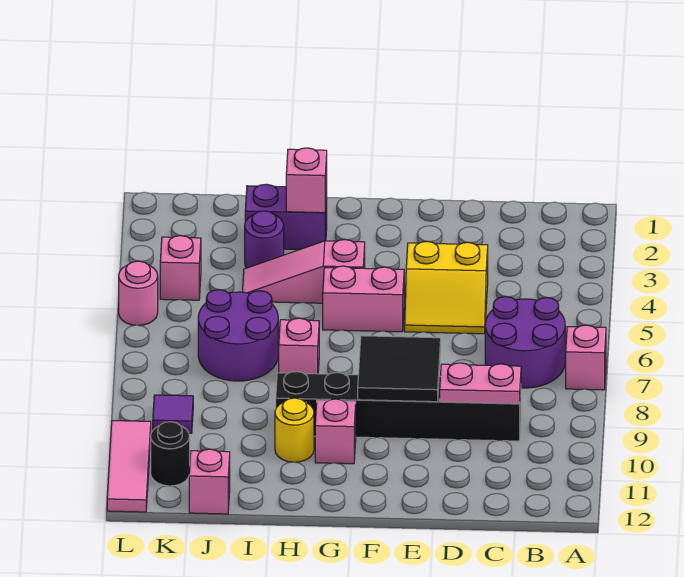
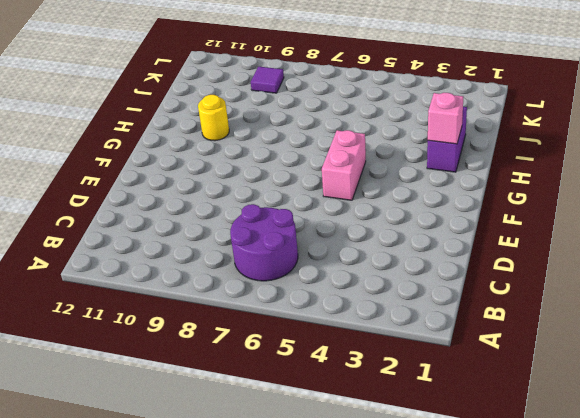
none -> pink brick A7 level 1
none -> black brick C9:H9 level 1
none -> yellow slope D4:E5 level 1 top 4

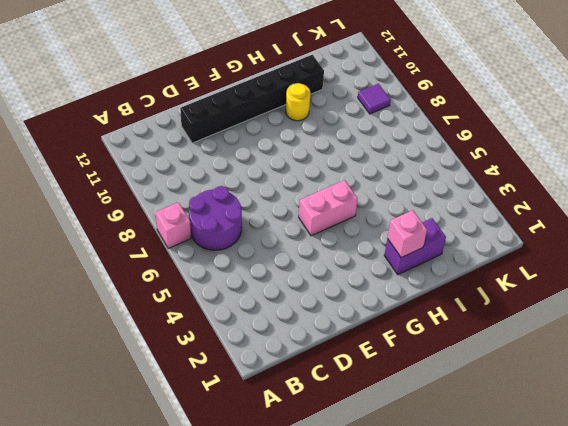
black brick D11:I11 level 1 -> black brick C9:H9 level 1
none -> yellow slope D4:E5 level 1 top 4
none -> pink slope G4:I4 level 1 top G
none -> pink brick G10 level 1

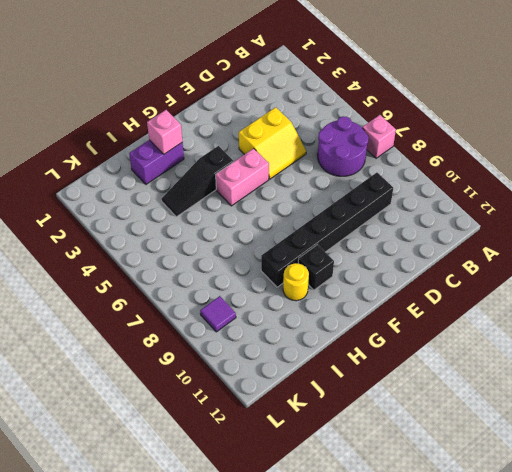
black slope G4:I4 level 1 top G -> pink slope G4:I4 level 1 top G
black brick G10 level 1 -> pink brick G10 level 1
none -> pink brick H7 level 1
none -> purple round brick I3 level 1
none -> purple round brick I6:J7 level 1

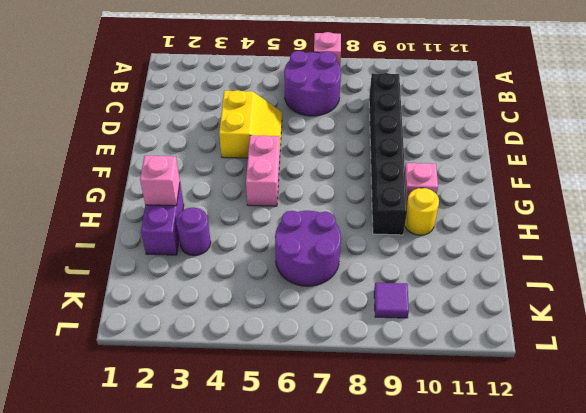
none -> pink slope G4:I4 level 1 top G
none -> pink brick H7 level 1
none -> pink brick J12 level 1

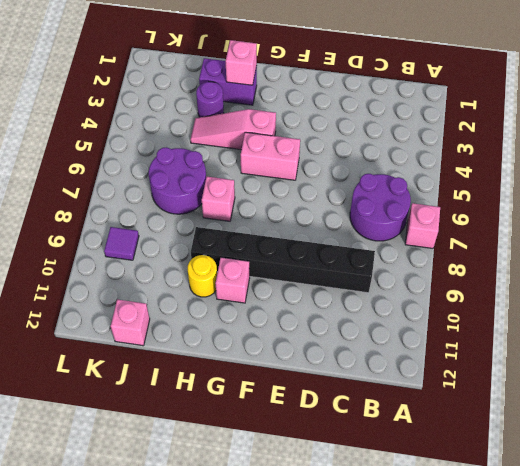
none -> yellow slope D4:E5 level 1 top 4
none -> pink brick K4 level 1
none -> black round brick K11 level 1

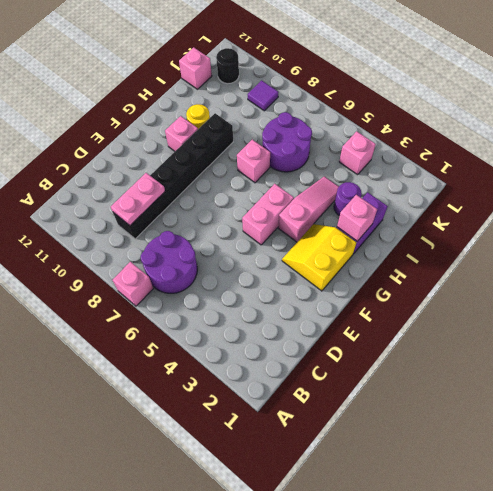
yellow slope F2:G3 level 1 top 2 -> yellow slope D4:E5 level 1 top 4
none -> pink round brick L5 level 1
none -> pink tile L10:L12 level 1
none -> black tile E8:F9 level 2

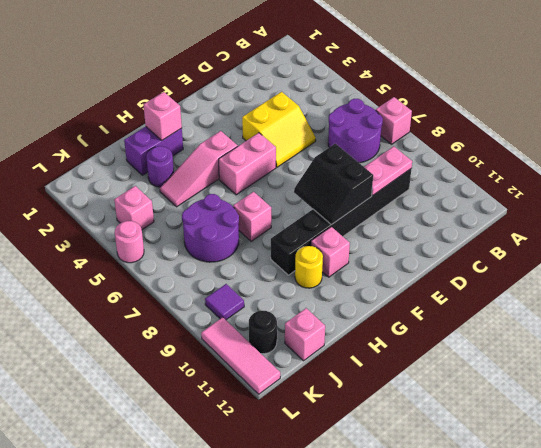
black slope E8:F9 level 2 top E -> black tile E8:F9 level 2

